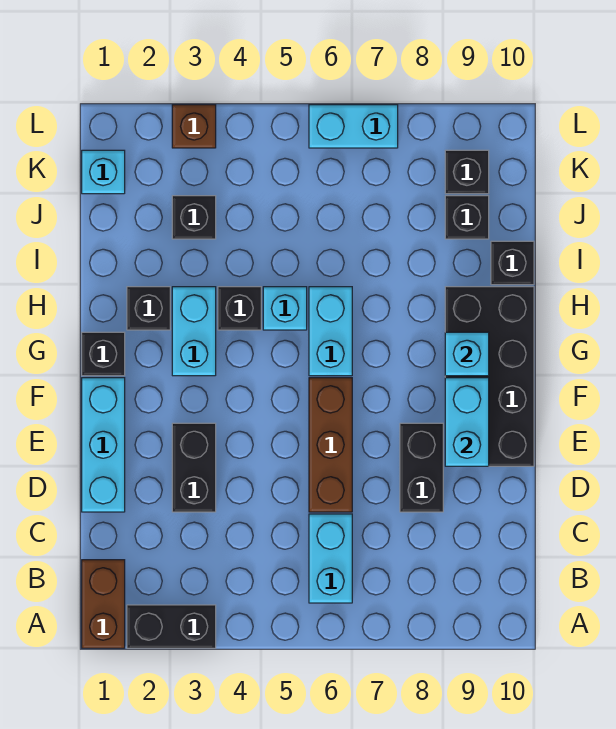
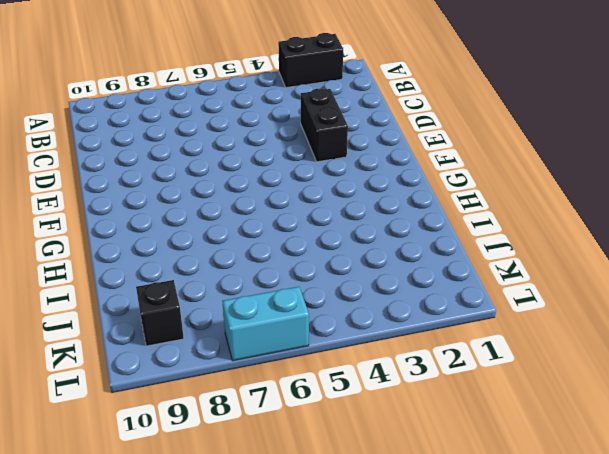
none -> brown brick A1:B1 level 1
none -> cyan brick B6:C6 level 1
none -> cyan brick D1:F1 level 1

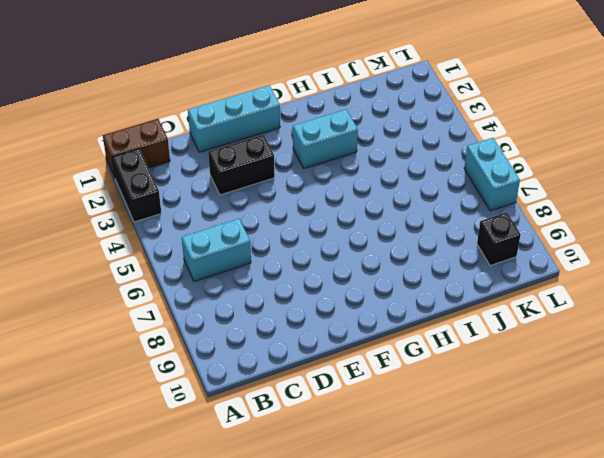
none -> brown brick D6:F6 level 1
none -> black brick D8:E8 level 1
none -> black brick E9:H10 level 1

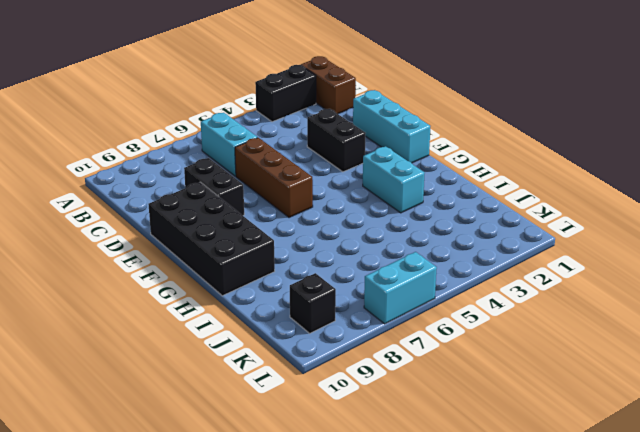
none -> black brick G1 level 1
none -> cyan brick G6:H6 level 1
none -> black brick H2 level 1

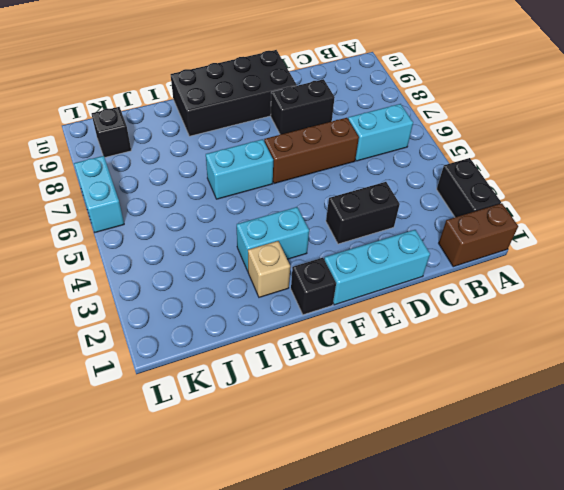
tan brick H2 level 1 -> black brick H2 level 1
none -> black brick H4 level 1
none -> cyan brick H5 level 1
none -> black brick I10 level 1

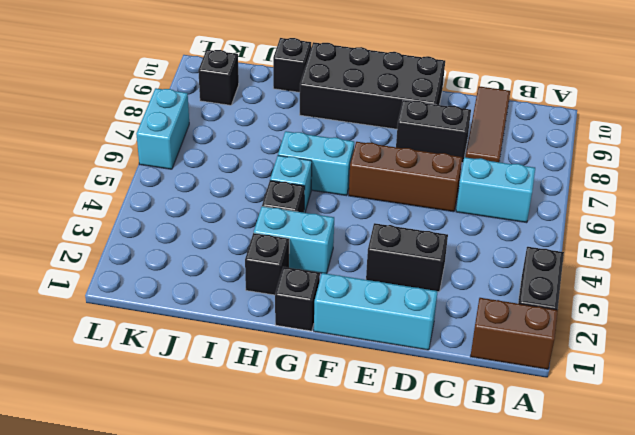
brown tile C8:C10 level 1 -> none
none -> black brick J3 level 1
none -> black brick J9 level 1
none -> cyan brick K1 level 1

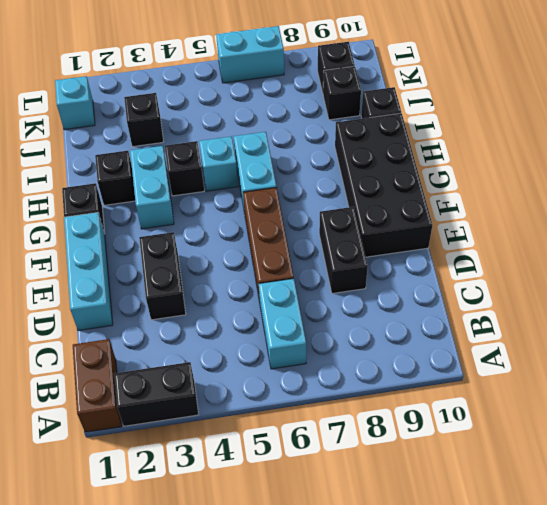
none -> brown brick L3 level 1
none -> cyan brick E9:F9 level 2
none -> cyan brick G9 level 2

